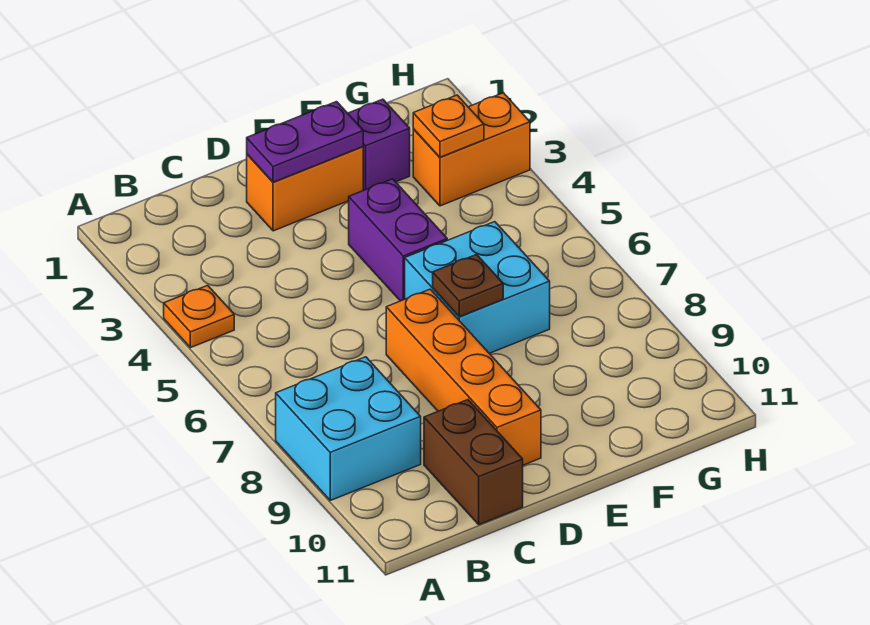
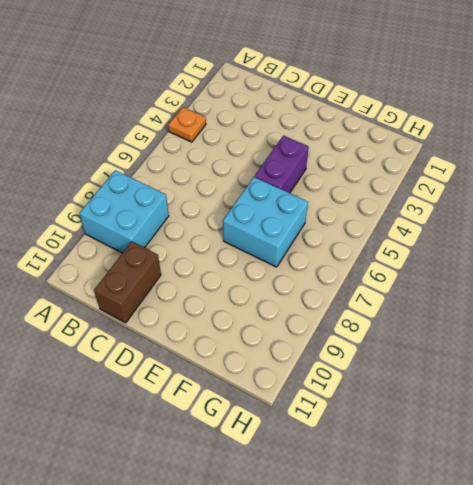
none -> orange brick D2:E2 level 1
none -> orange brick D7:D10 level 1
none -> purple brick F2 level 1

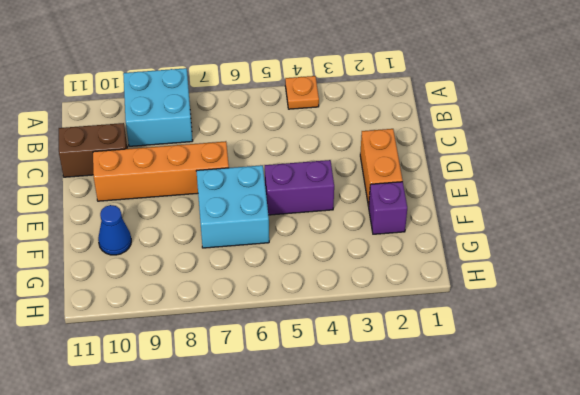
blue cone F10 level 1 -> none
none -> orange brick G3:H3 level 1
none -> purple plate D2:E2 level 2
none -> brown plate E7 level 2

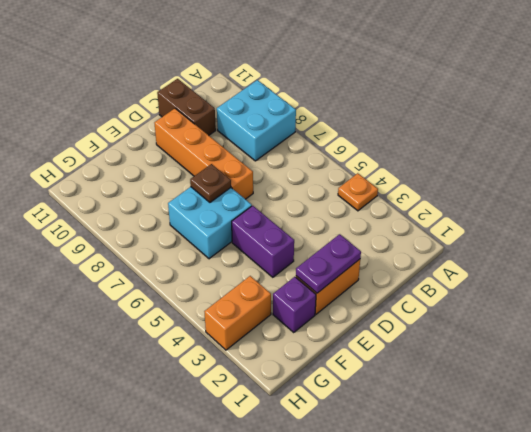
none -> orange plate G3 level 2

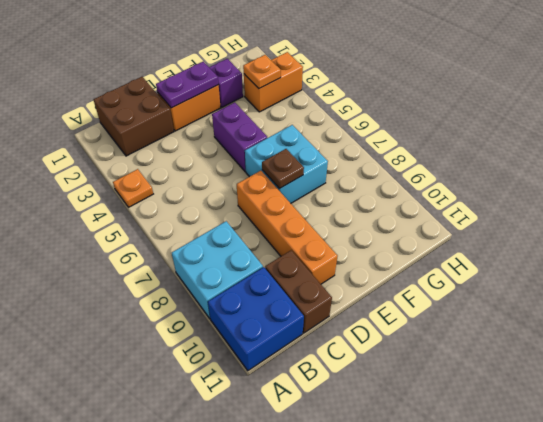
blue brick A10:B11 level 1 -> none
brown brick B1:C2 level 1 -> none

